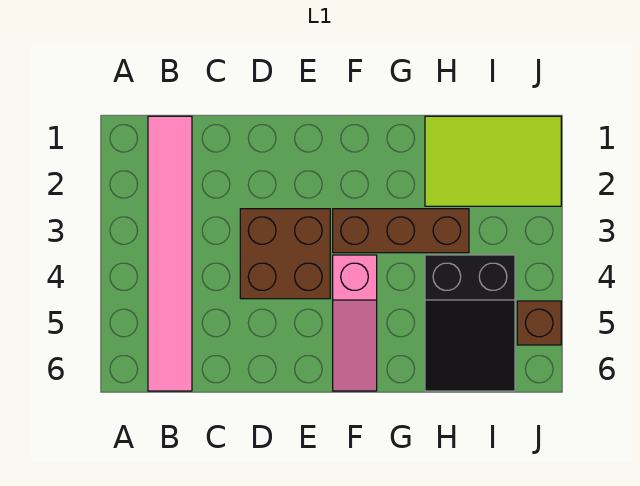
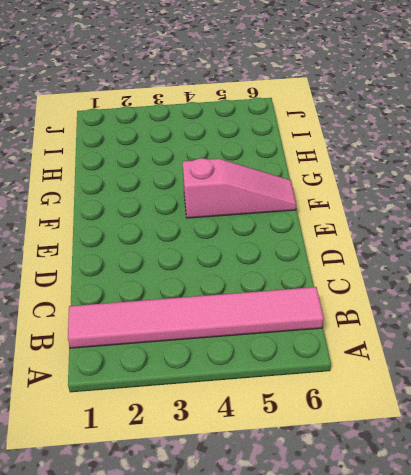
none -> brown brick D3:E4 level 1
none -> brown brick F3:H3 level 1

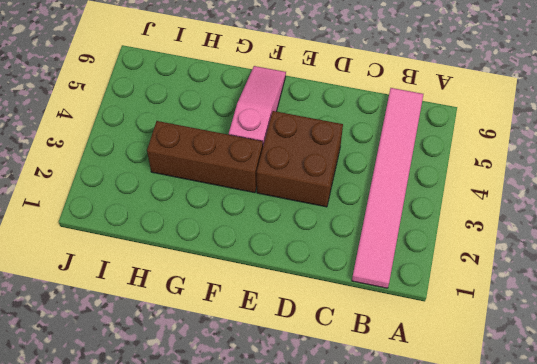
none -> lime tile H1:J2 level 1
none -> black slope H4:I6 level 1 top 4

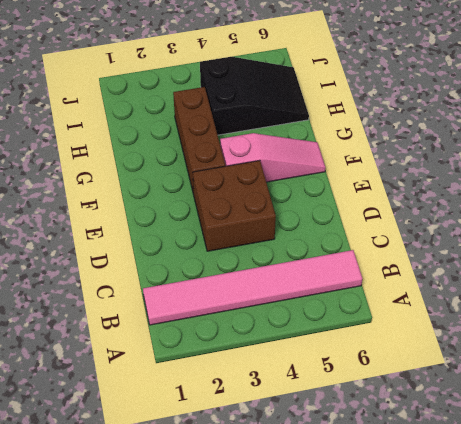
none -> lime tile H1:J2 level 1
none -> brown brick J5 level 1

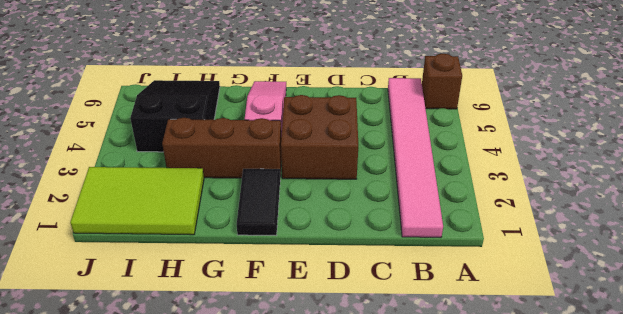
brown brick A6 level 1 -> brown brick J5 level 1
black tile F1:F2 level 1 -> none

